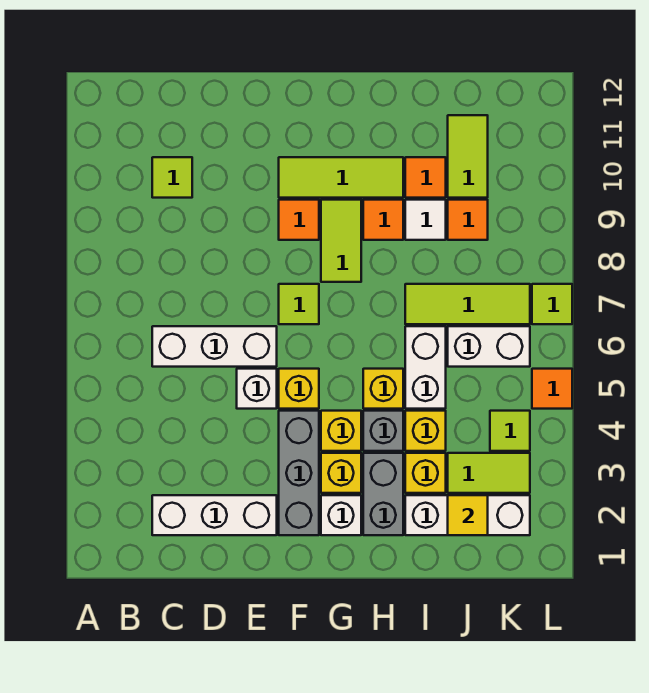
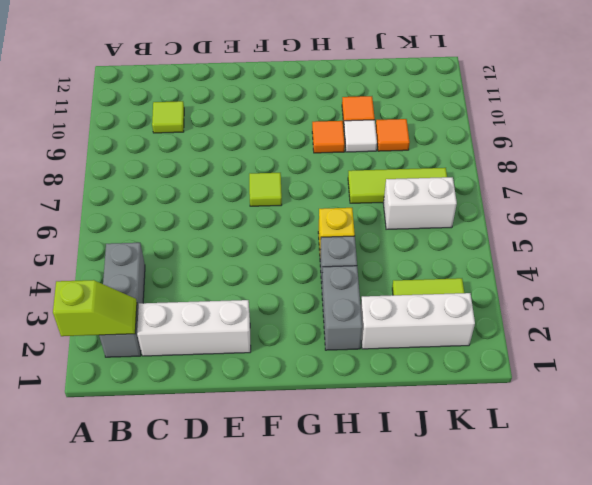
lime slope A2:B2 level 2 top A -> none
grey brick B2:B4 level 1 -> grey brick F2:F4 level 1
none -> white brick C6:E6 level 1
none -> white brick E5 level 1
none -> yellow brick F5 level 1
none -> orange tile F9 level 1

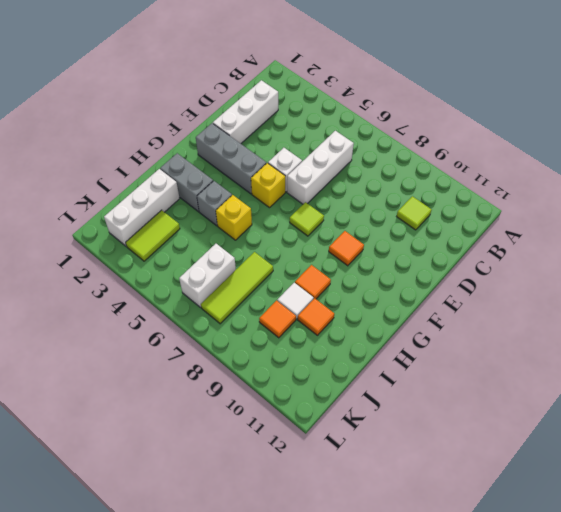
none -> lime tile F10:H10 level 1
none -> white brick G2 level 1
none -> yellow brick G3 level 1
none -> yellow brick G4 level 1

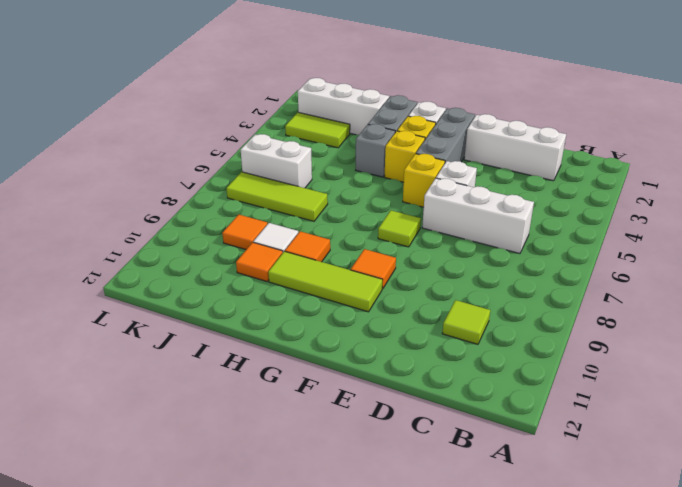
none -> lime tile G8:G9 level 1
none -> yellow brick H5 level 1
none -> yellow brick I3 level 1
none -> yellow brick I4 level 1

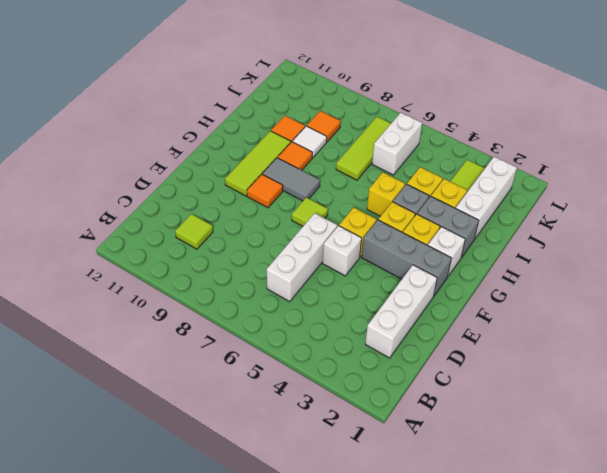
grey tile G8:G9 level 1 -> lime tile G8:G9 level 1
none -> white brick I5:I6 level 1
none -> lime tile J10:J11 level 1
none -> lime tile K4 level 1
none -> orange tile L5 level 1

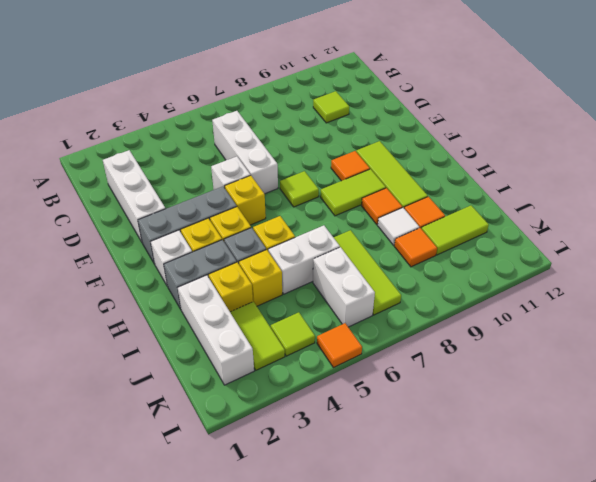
none -> lime tile L7 level 1
none -> yellow tile J2 level 2

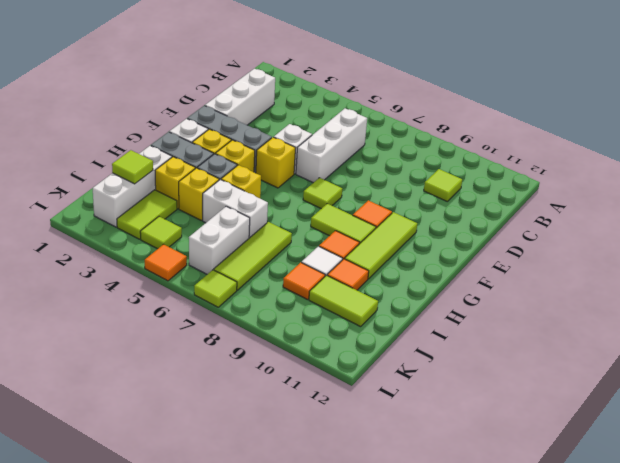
lime tile J2 level 2 -> yellow tile J2 level 2

